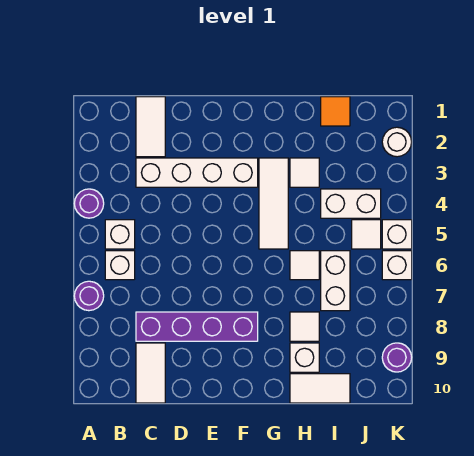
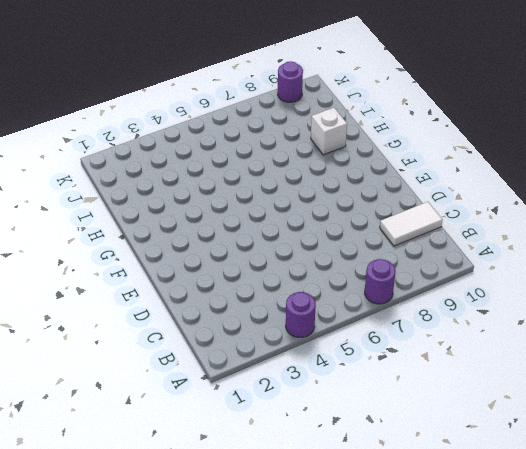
none -> white brick B5 level 1
none -> white brick B6 level 1
none -> white tile C1:C2 level 1

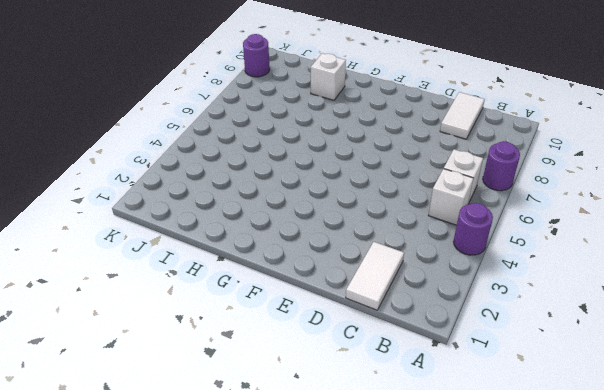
none -> white brick C3:F3 level 1
none -> purple brick C8:F8 level 1
none -> white tile G3:G5 level 1

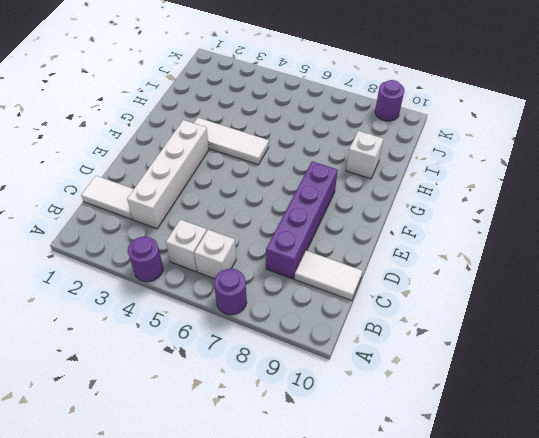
none -> white tile H3 level 1
none -> white tile H6 level 1
none -> white tile H8 level 1

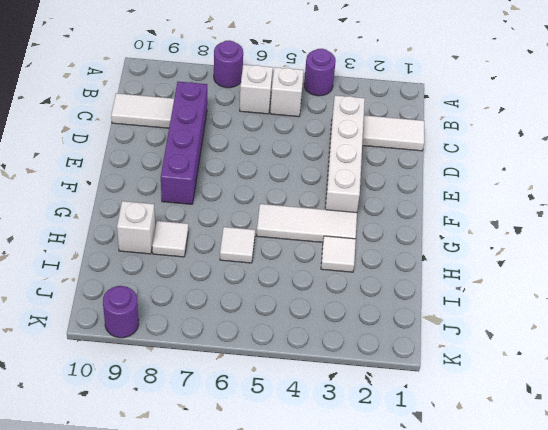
none -> white tile H10:I10 level 1
none -> orange tile I1 level 1
none -> white brick I4:J4 level 1

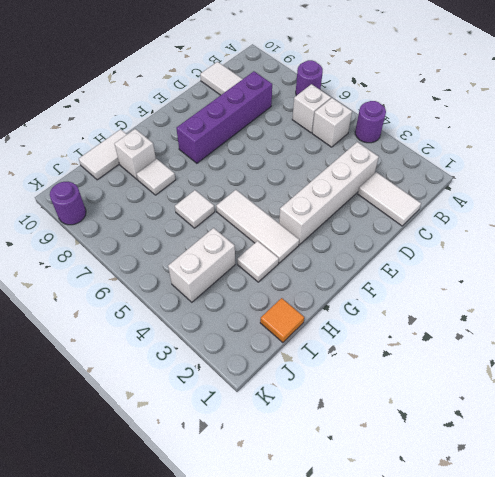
none -> white brick I6:I7 level 1
none -> white tile J5 level 1
none -> white round brick K2 level 1

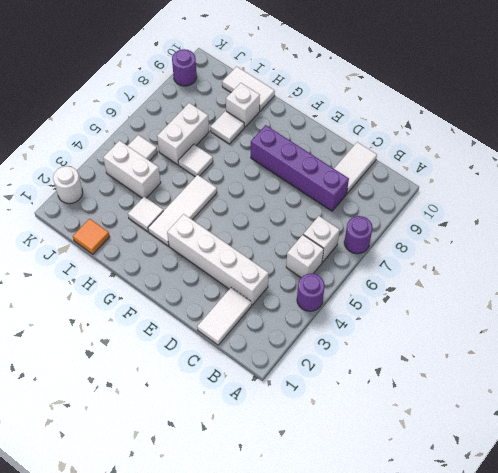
none -> white brick K5 level 1
none -> white brick K6 level 1

